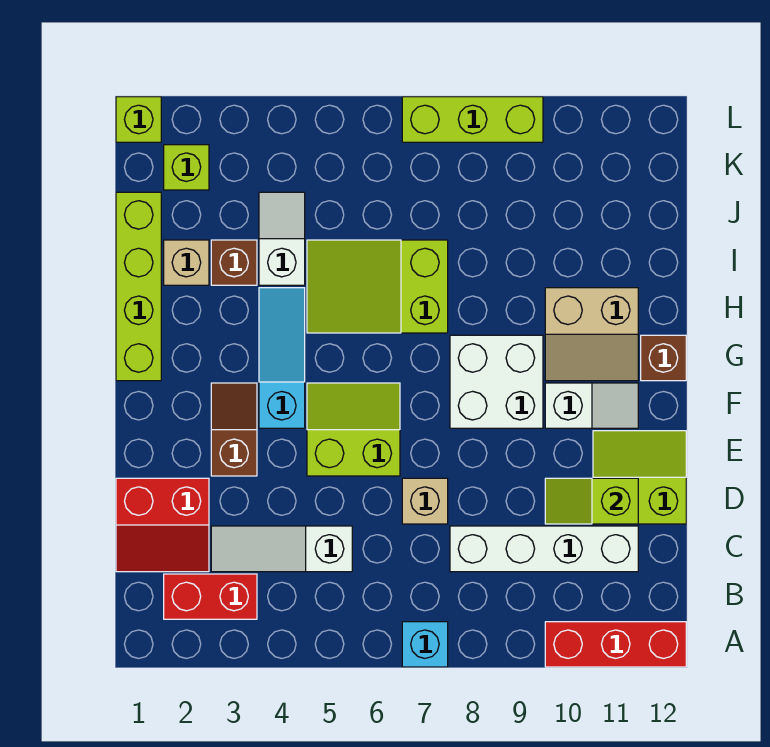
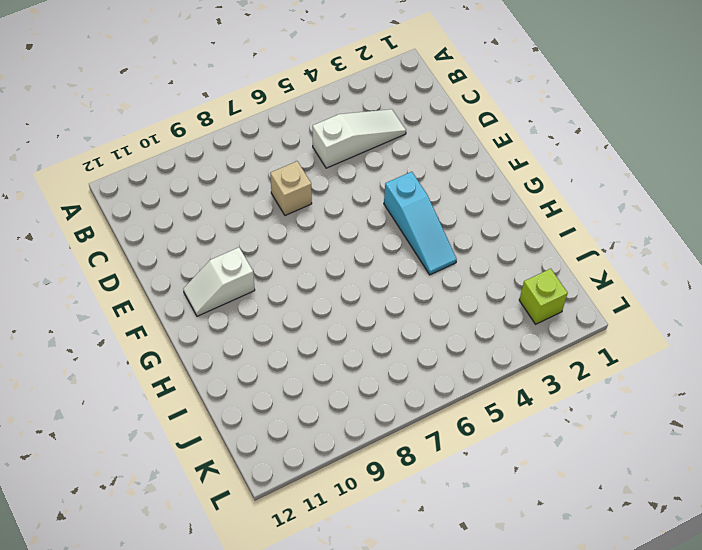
none -> cyan brick A7 level 1
none -> red brick A10:A12 level 1
none -> red brick B2:B3 level 1

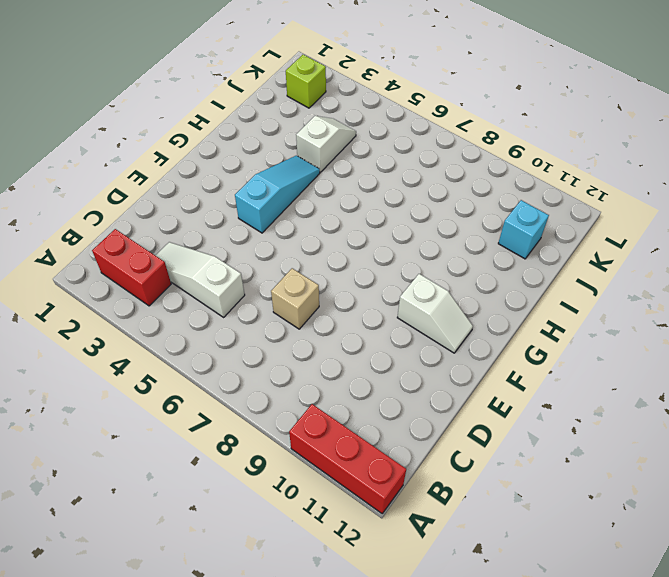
cyan brick J11 level 1 -> cyan brick A7 level 1
none -> red slope C1:D2 level 1 top D
none -> white brick C8:C11 level 1
none -> lime slope D11:E12 level 1 top D

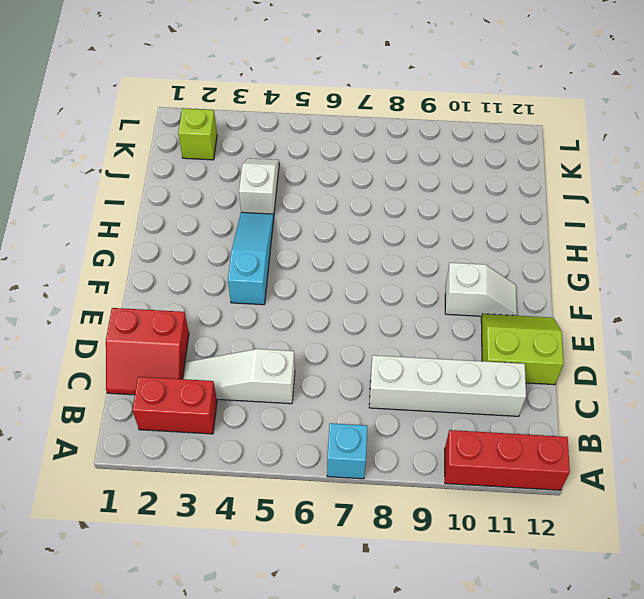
none -> tan brick D7 level 1
none -> brown slope E3:F3 level 1 top E
none -> lime slope E5:F6 level 1 top E

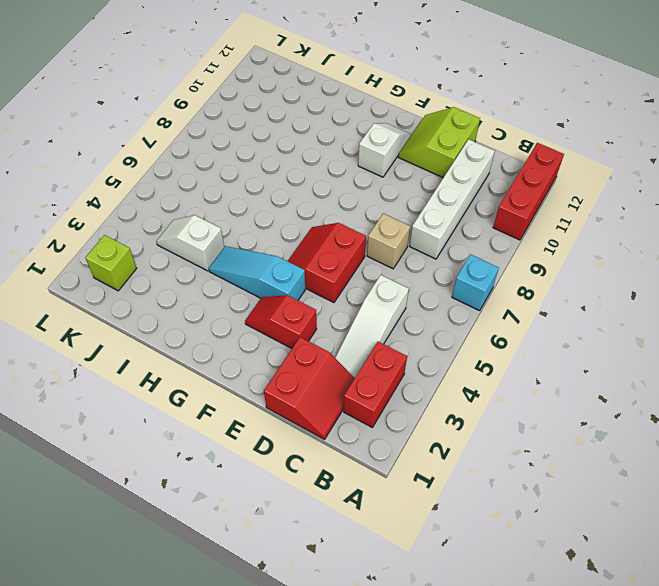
red slope E3:F3 level 1 top E -> brown slope E3:F3 level 1 top E
red slope E5:F6 level 1 top E -> lime slope E5:F6 level 1 top E
none -> white brick F8:G9 level 1
none -> lime brick G1:J1 level 1
none -> tan slope G10:H11 level 1 top H

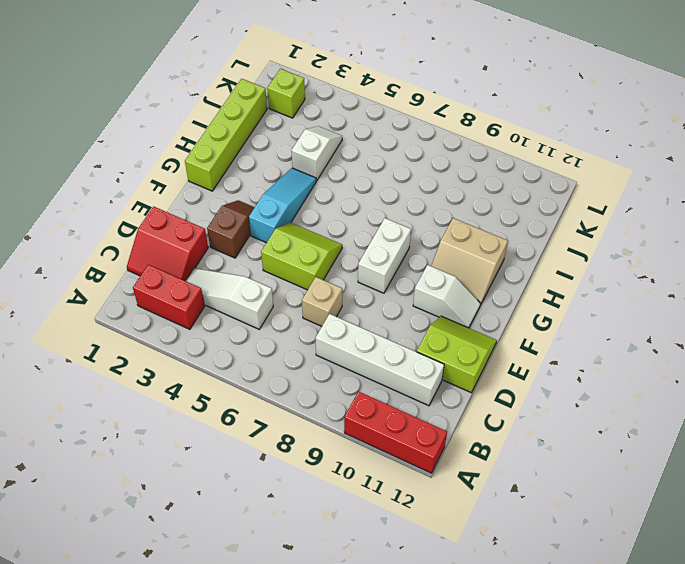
white brick F8:G8 level 1 -> white brick F8:G9 level 1
none -> cyan brick A7 level 1
none -> brown brick G12 level 1
none -> lime slope H5:I7 level 1 top 7

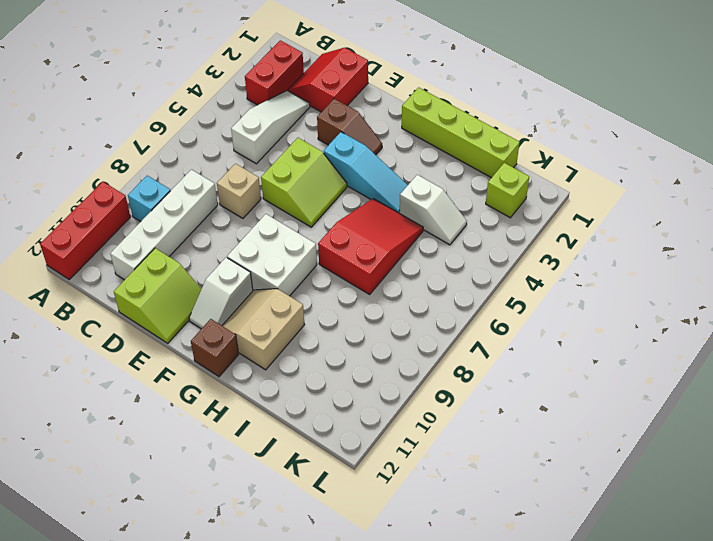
cyan brick B9 level 1 -> cyan brick A7 level 1
red slope H5:I7 level 1 top 7 -> lime slope H5:I7 level 1 top 7
none -> tan brick I2 level 1
none -> brown brick I3 level 1
none -> lime brick L1 level 1

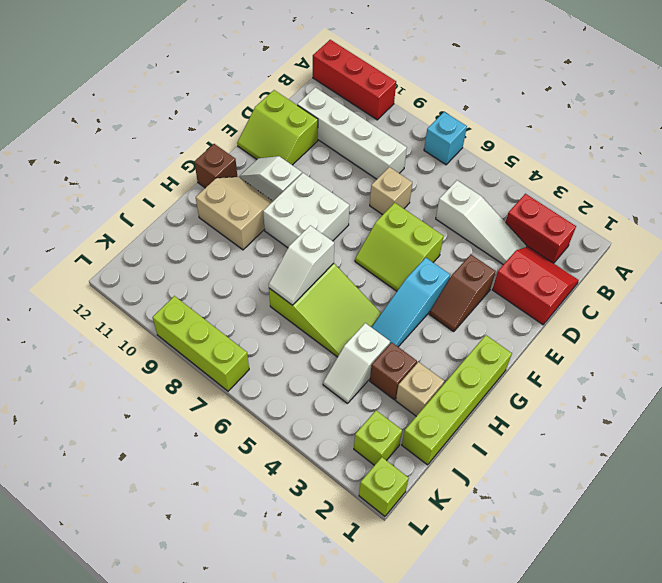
white slope H7:I7 level 2 top H -> none
none -> lime slope D10:D11 level 2 top 11

